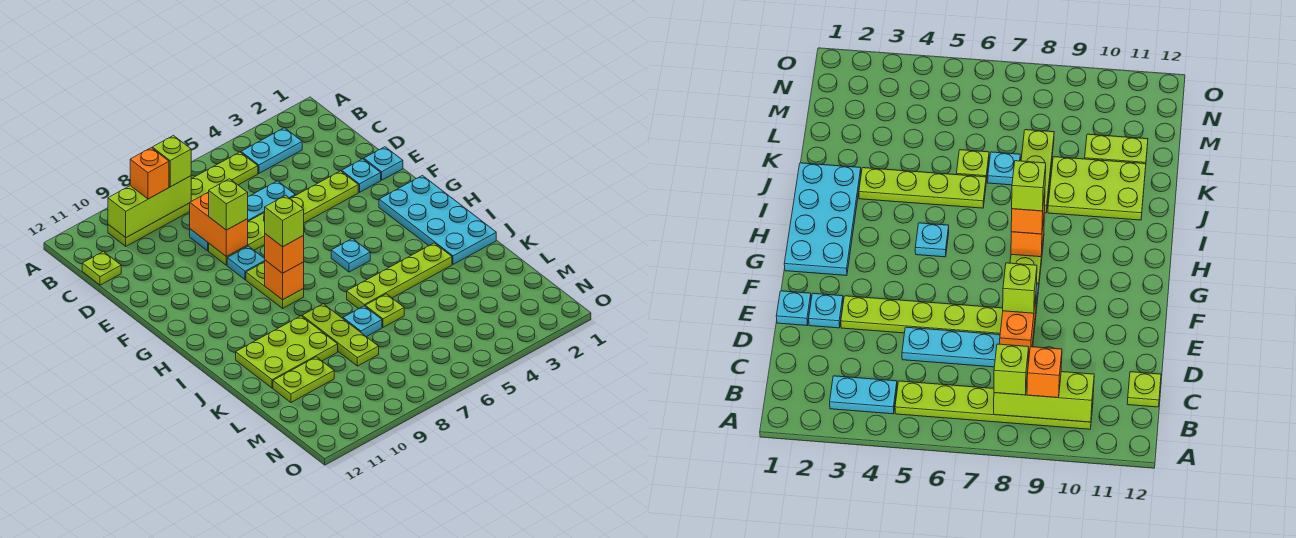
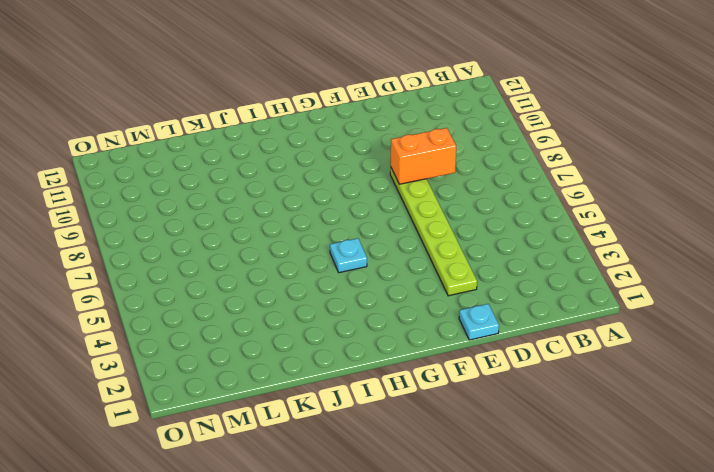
none -> cyan plate B3:B4 level 1
none -> lime plate B5:B10 level 1
none -> lime plate C12 level 1

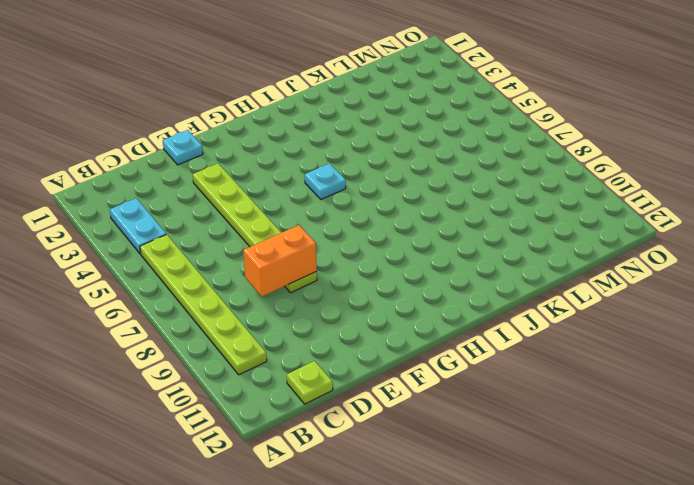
none -> cyan plate D5:D8 level 1
none -> cyan plate E2 level 1
none -> cyan plate F8 level 1

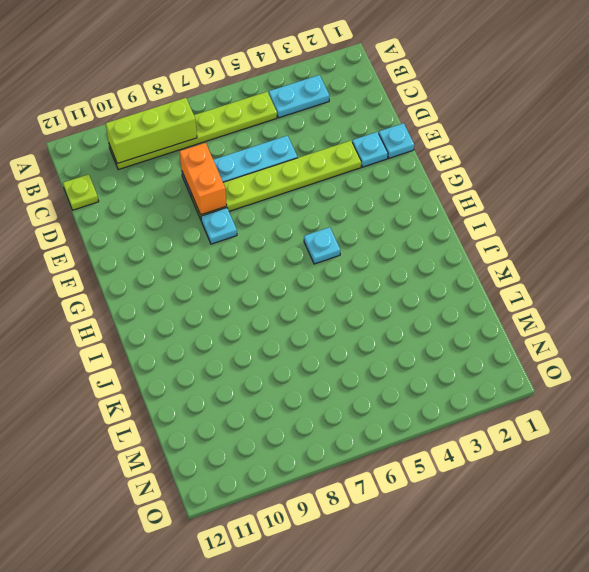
none -> cyan plate G1:J2 level 1
none -> lime plate G8:H8 level 1
none -> lime plate J3:J6 level 1

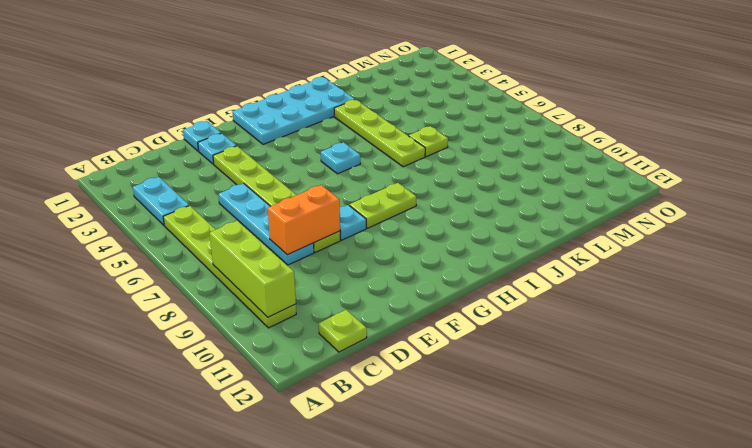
none -> lime plate J8:L8 level 1
none -> lime plate J9:K11 level 1
none -> cyan plate K7 level 1

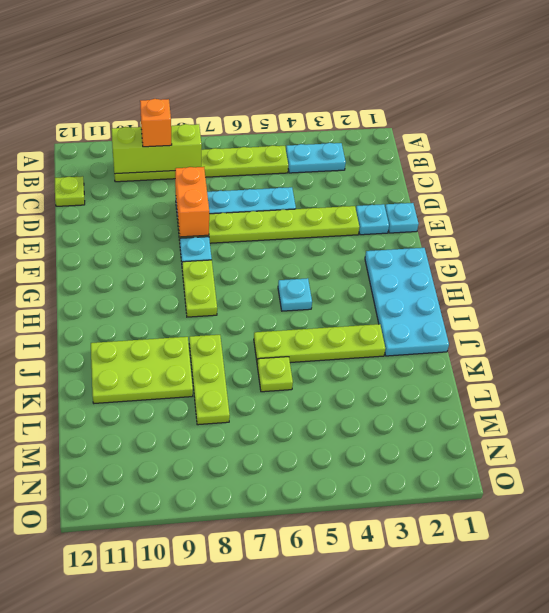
none -> cyan plate K7 level 1
none -> lime plate L10:L11 level 1
none -> orange brick H8 level 2

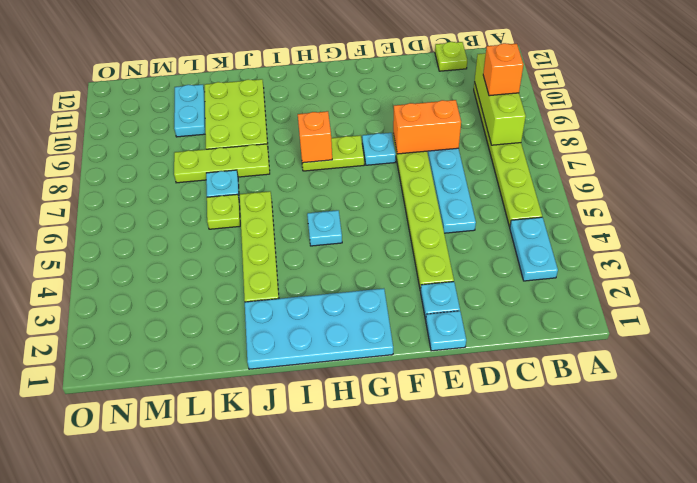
cyan plate L10:L11 level 1 -> lime plate L10:L11 level 1
none -> lime brick B8 level 3
none -> lime brick E8 level 3
none -> orange brick H8 level 3

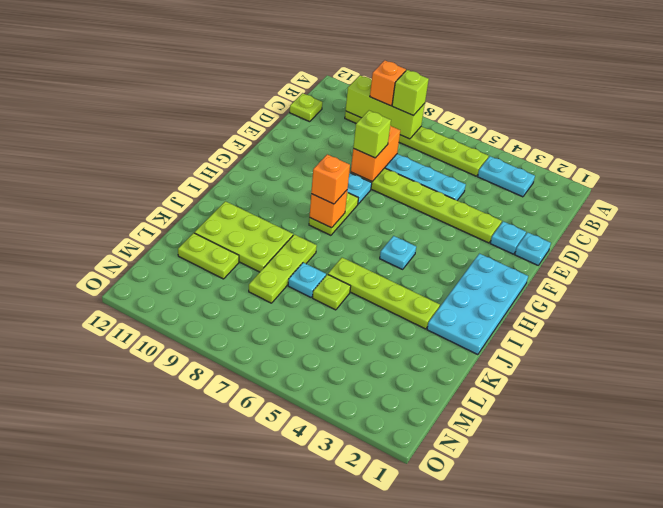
none -> lime brick H8 level 4

